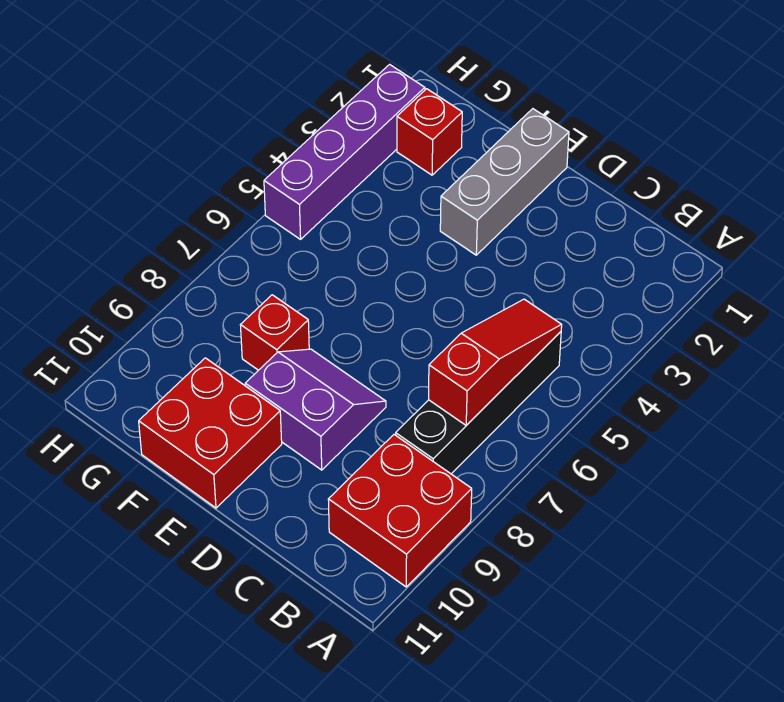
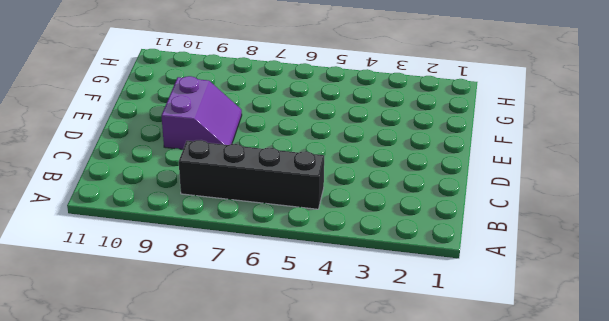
none -> red brick A9:B10 level 1
none -> grey brick E1:E3 level 1

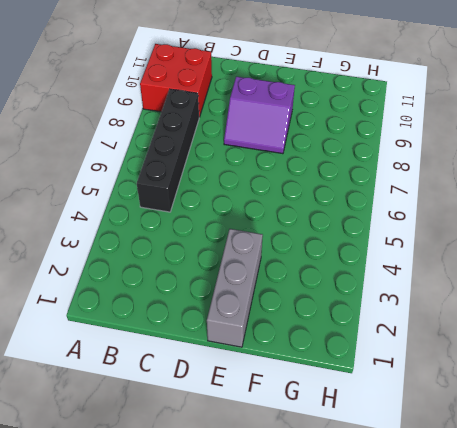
none -> red brick E10:F11 level 1
none -> red brick F8 level 1

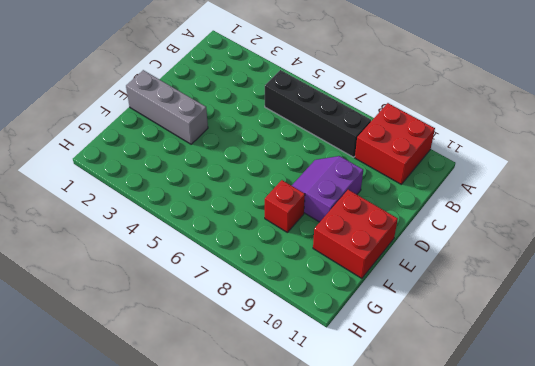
none -> red brick G2 level 1
none -> purple brick H2:H5 level 1

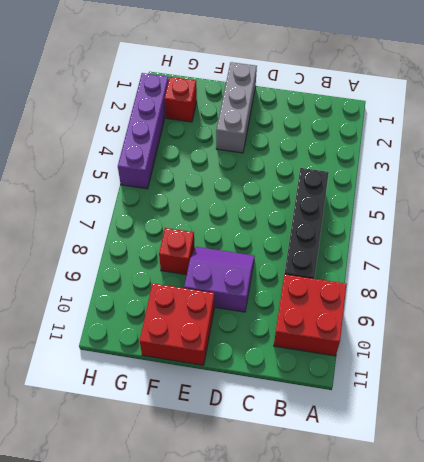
none -> red slope B5:B7 level 2 top 7

